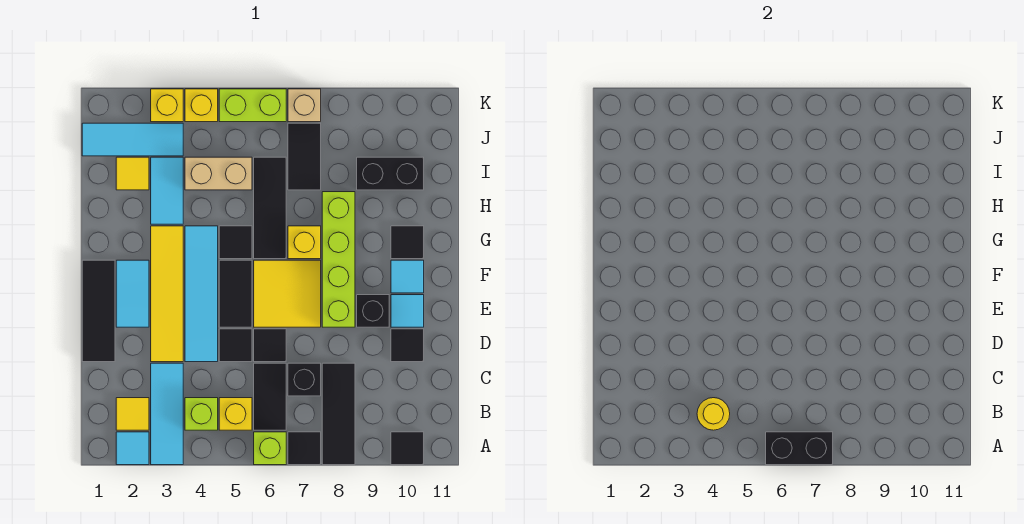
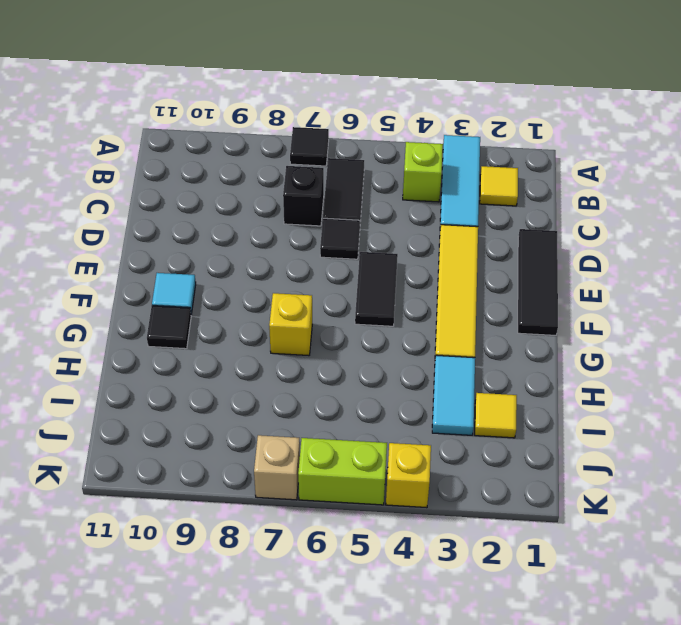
none -> cyan tile A2 level 1
none -> lime brick A6 level 1
none -> black tile A8:C8 level 1
none -> black tile A10 level 1

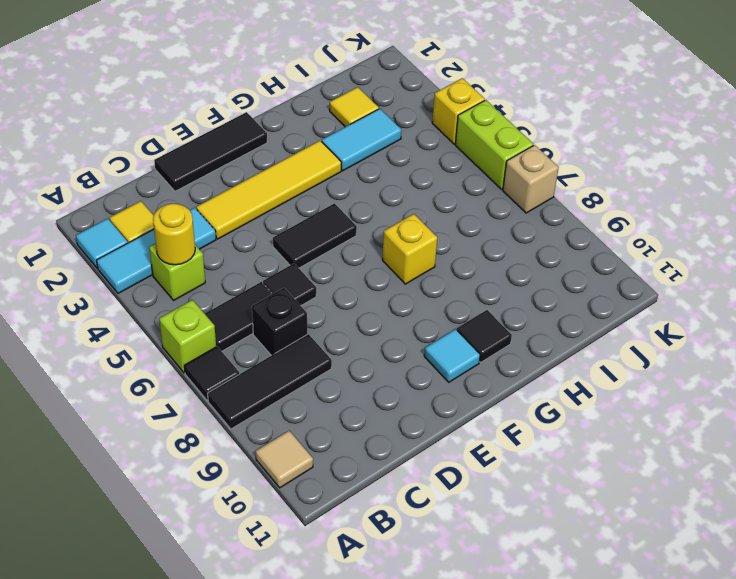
tan tile A10 level 1 -> black tile A10 level 1
none -> yellow brick B5 level 1
none -> cyan tile D4:G4 level 1
none -> black tile D5 level 1
none -> black tile D10 level 1

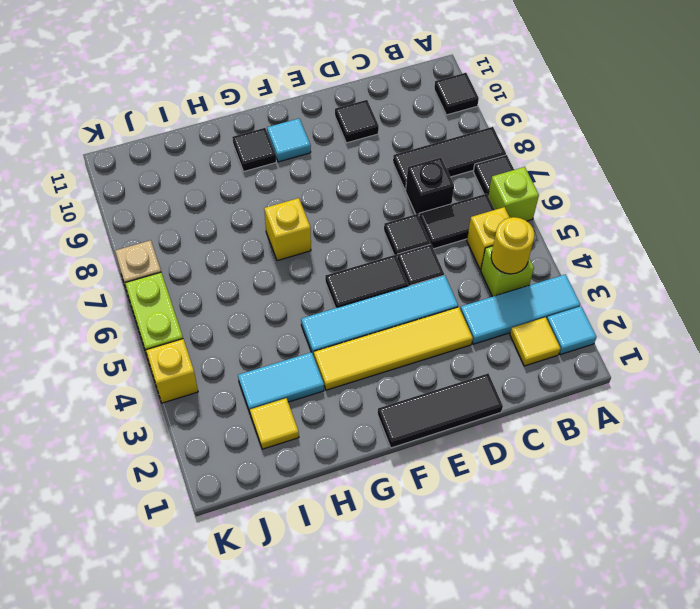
none -> cyan tile E2:F2 level 1
none -> yellow tile E6:F7 level 1
none -> lime brick E8:H8 level 1
none -> black brick E9 level 1

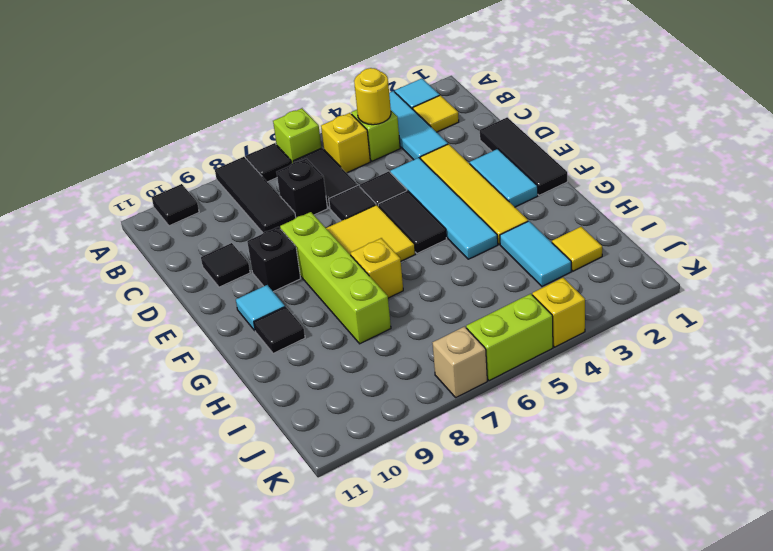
none -> cyan tile E10 level 1
none -> black tile G5 level 1
none -> black tile G6:I6 level 1
none -> tan brick I4:I5 level 1

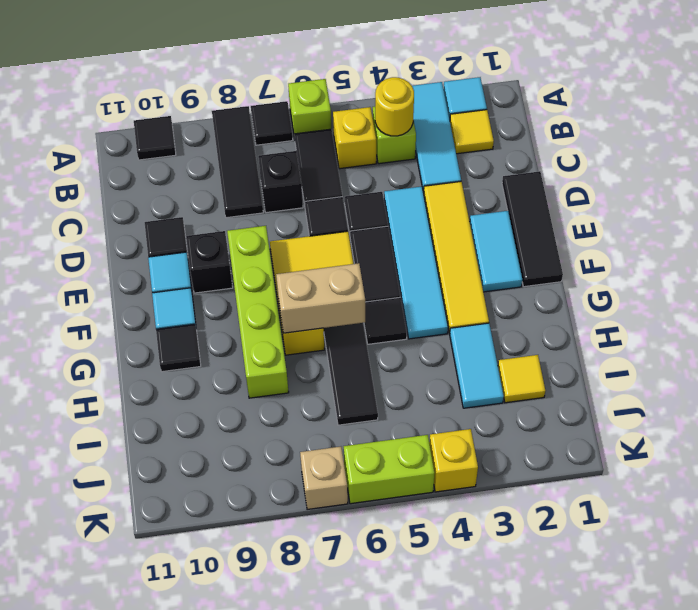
tan brick G6:G7 level 2 -> tan brick I4:I5 level 1
none -> black tile I7:J7 level 1
none -> black brick I9:I10 level 1
none -> cyan tile J1:J3 level 1
none -> yellow brick K3 level 1

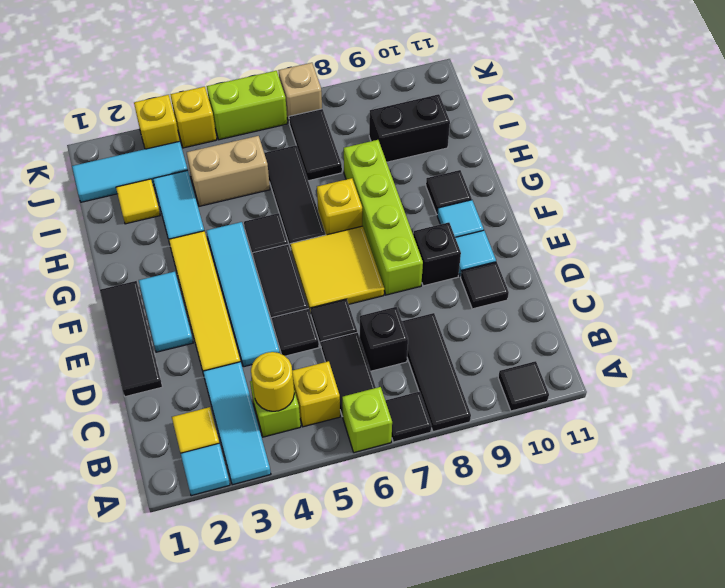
none -> black brick A6:A7 level 2

